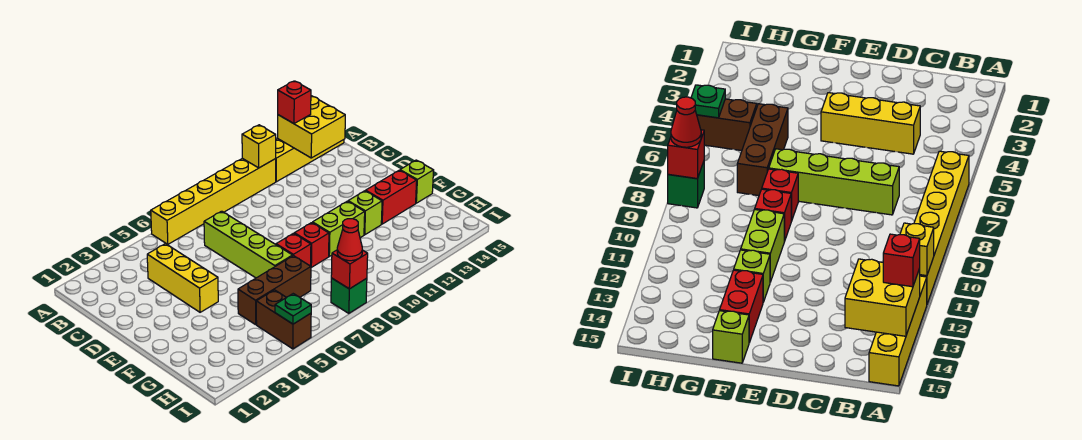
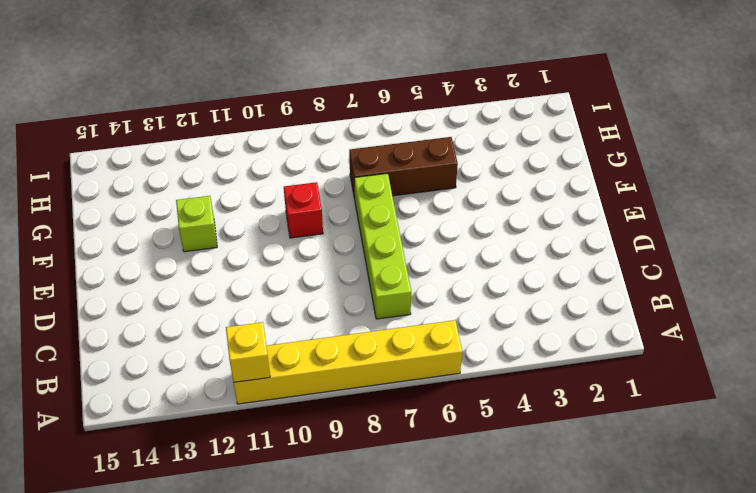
none -> yellow brick A12:A15 level 1
none -> yellow brick C4:E4 level 1
none -> red brick F8 level 1

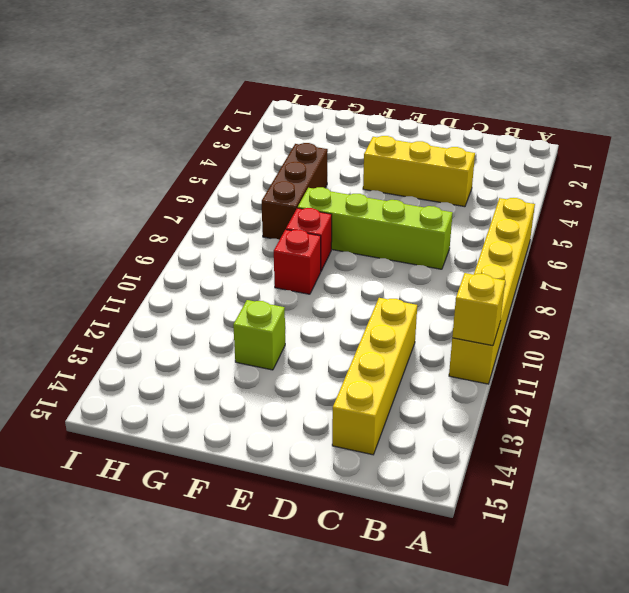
yellow brick C11:C14 level 1 -> yellow brick A12:A15 level 1
none -> lime brick F10:F11 level 1
none -> red brick F13:F14 level 1
none -> lime brick F15 level 1

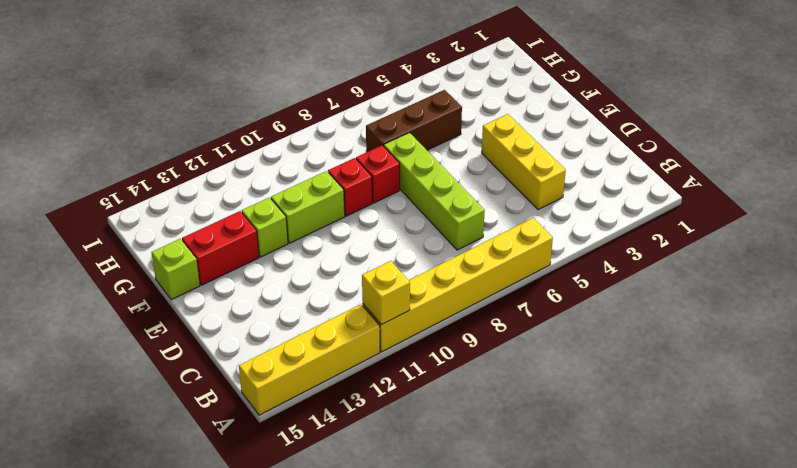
none -> brown brick H5:I5 level 1
none -> green brick I8 level 1
none -> yellow brick A13:B14 level 2

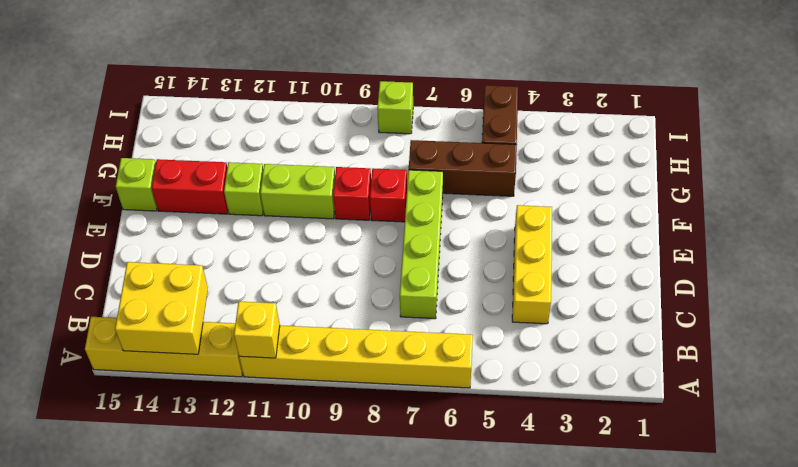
lime brick I8 level 1 -> green brick I8 level 1
none -> green plate I5 level 2
none -> red brick I8 level 2
none -> red brick A13 level 3

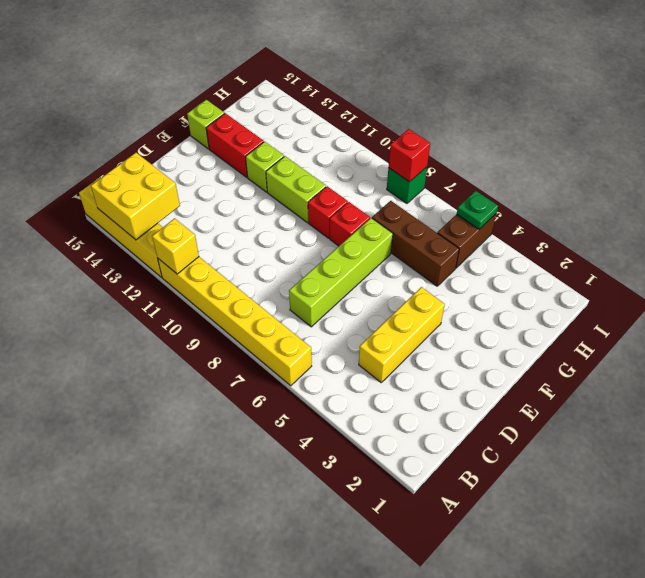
none -> red brick A13 level 3
none -> red cone I8 level 3

